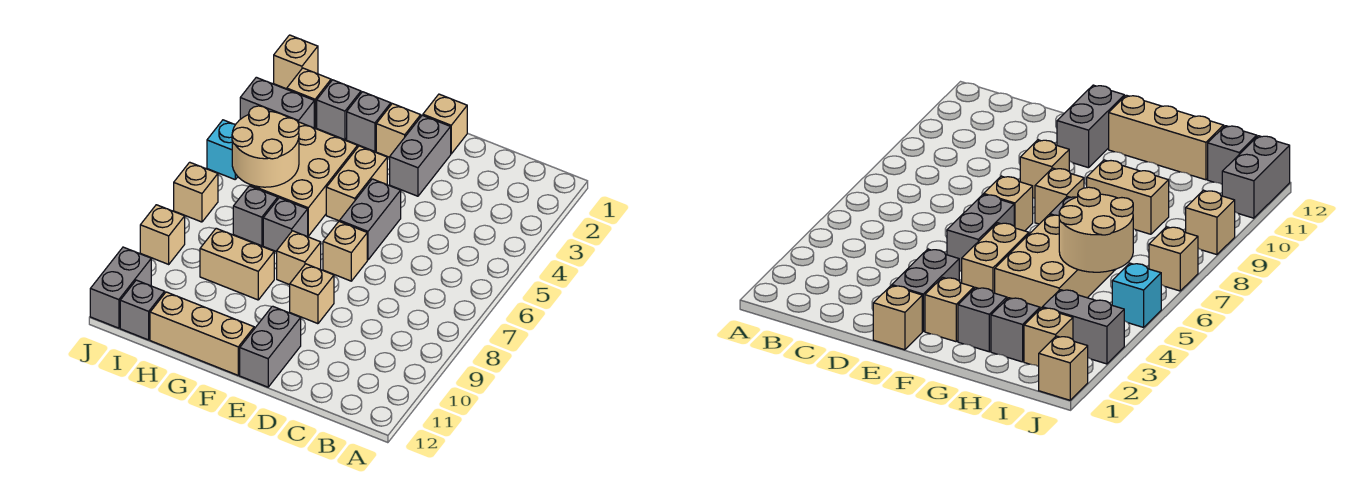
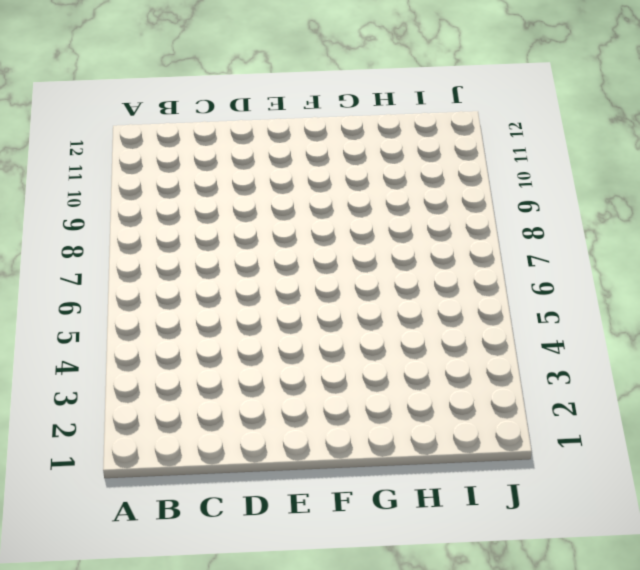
none -> tan brick E1 level 1
none -> grey brick E2:E3 level 1
none -> grey brick E5:E6 level 1

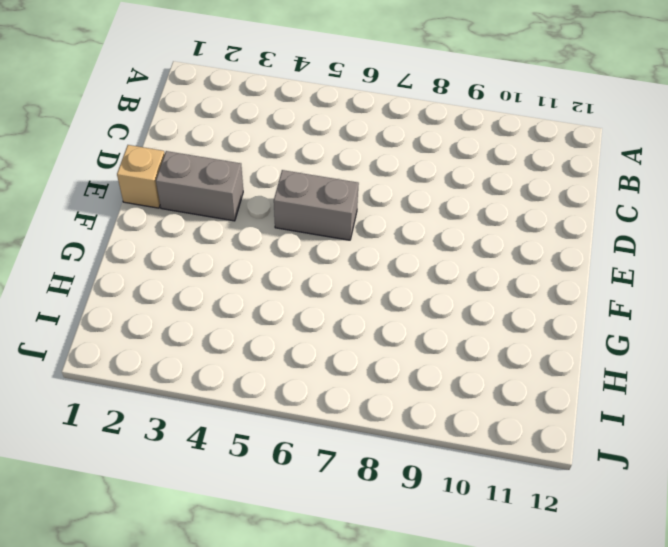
none -> tan brick E7 level 1
none -> tan brick E9 level 1
none -> grey brick E11:E12 level 1

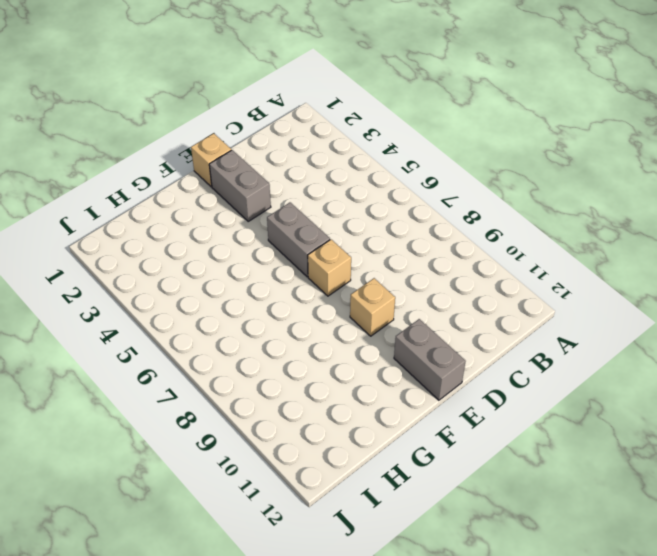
none -> tan brick F2 level 1
none -> tan brick F4:F5 level 1
none -> tan brick F8 level 1

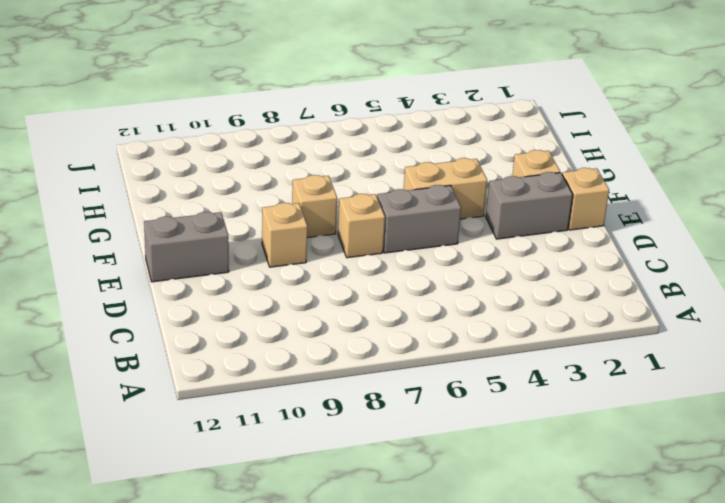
none -> tan brick F12:H12 level 1
none -> grey brick G2 level 1
none -> tan brick G4:H6 level 1

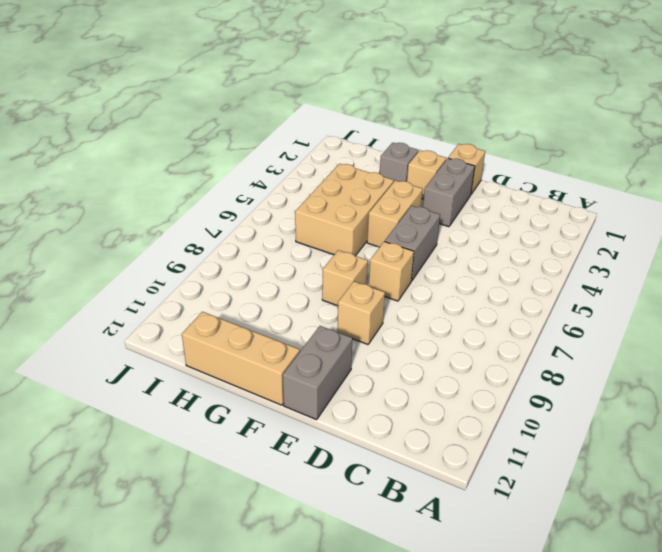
none -> grey brick G7 level 1
none -> tan brick G9:H9 level 1
none -> grey brick H2 level 1

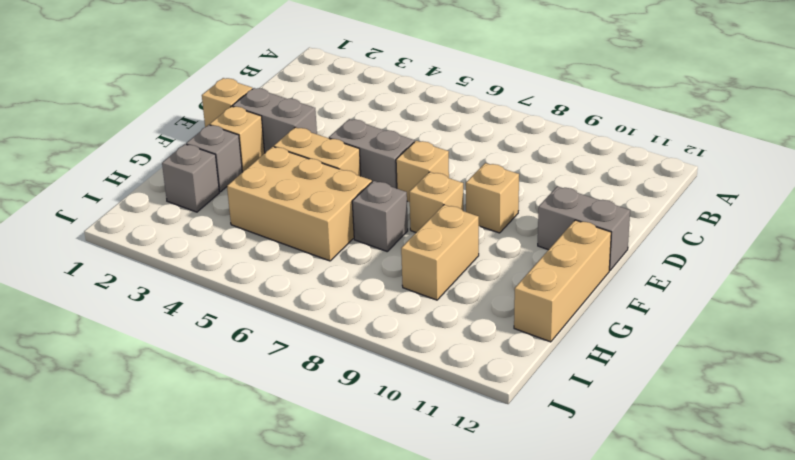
none -> grey brick H7 level 1
none -> tan brick I2 level 1
none -> grey brick I3:J3 level 1

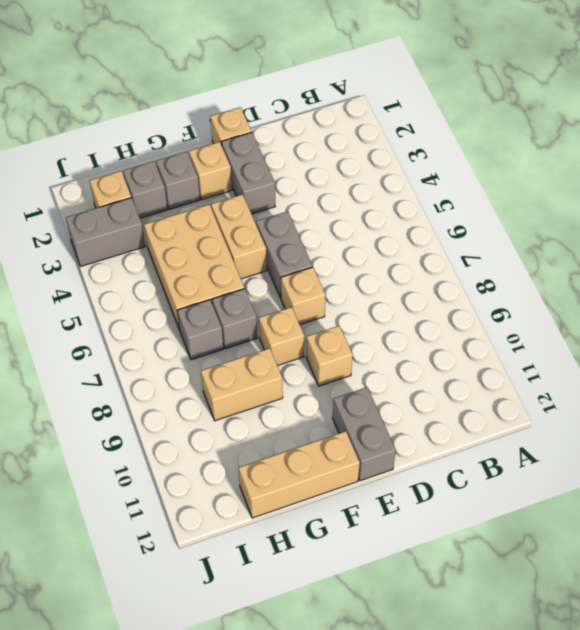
none -> grey brick I12 level 1
none -> tan brick J1 level 1
none -> cyan brick J5 level 1

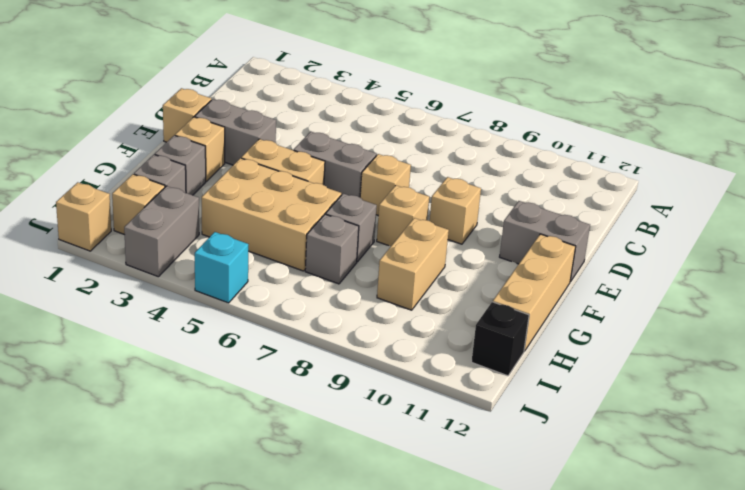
black brick I12 level 1 -> grey brick I12 level 1
none -> tan brick J7 level 1
none -> tan brick J9 level 1
none -> grey brick J11:J12 level 1

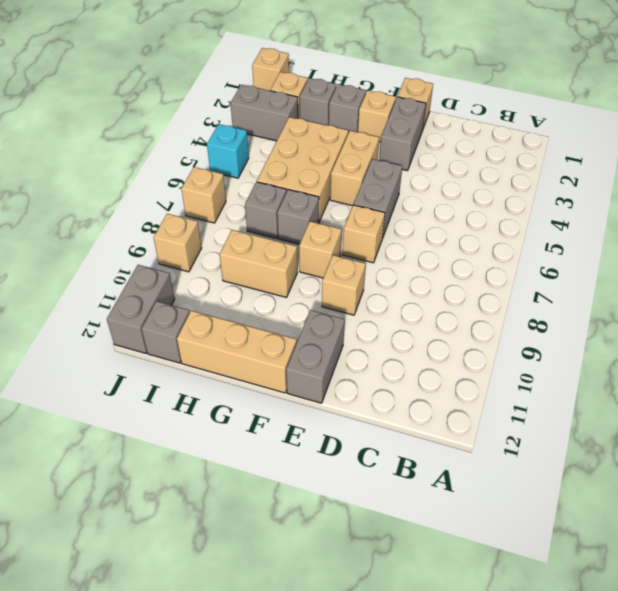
none -> tan round brick H5:I6 level 2

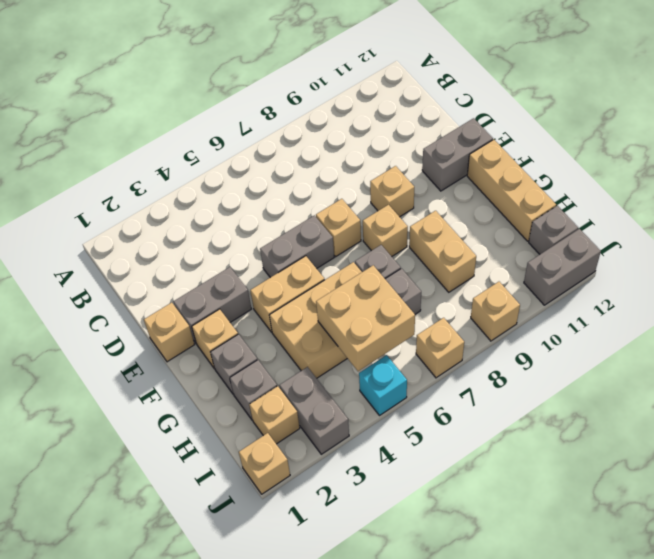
tan brick H5:I6 level 2 -> tan round brick H5:I6 level 2

